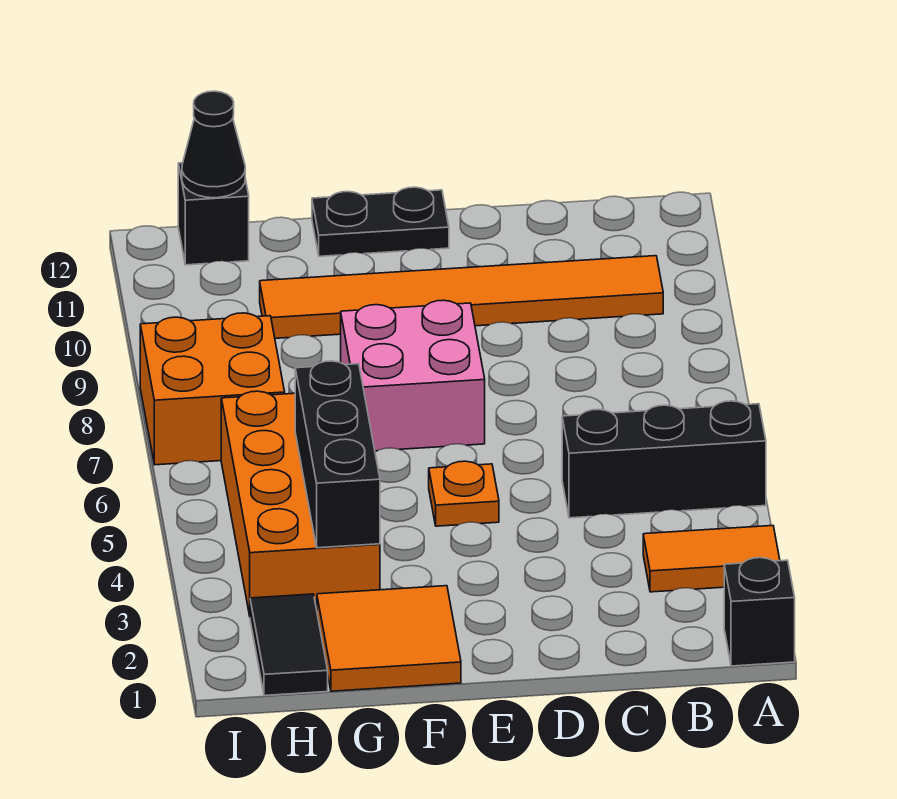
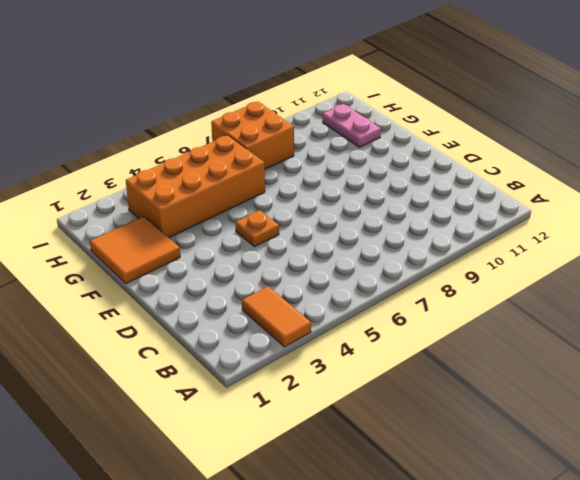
pink plate G11:H11 level 1 -> none
none -> black brick A1 level 1
none -> black brick A5:C5 level 1
none -> orange tile B10:G10 level 1

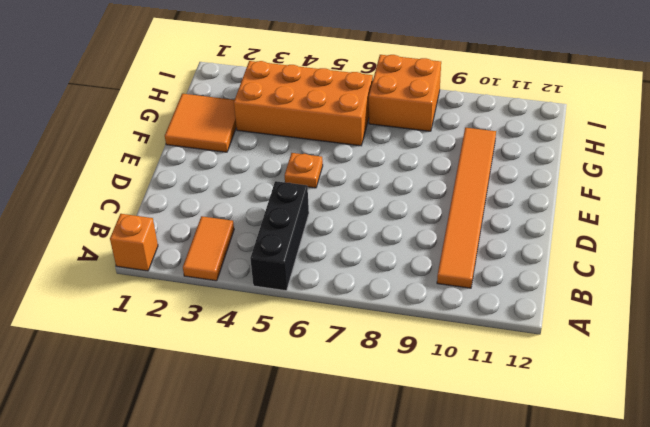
orange brick A1 level 1 -> black brick A1 level 1
none -> pink brick E7:F8 level 1
none -> black plate E12:F12 level 1
none -> black tile H1:H2 level 1

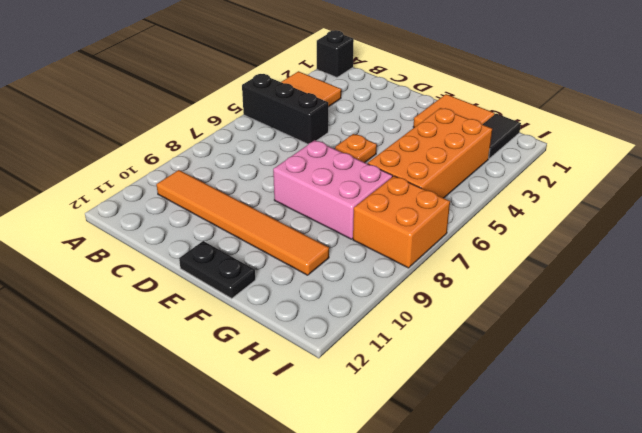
pink brick E7:G8 level 1 -> pink brick E7:F8 level 1
none -> black brick H12 level 1
none -> black brick G3:G5 level 2
none -> black cone H12 level 2

